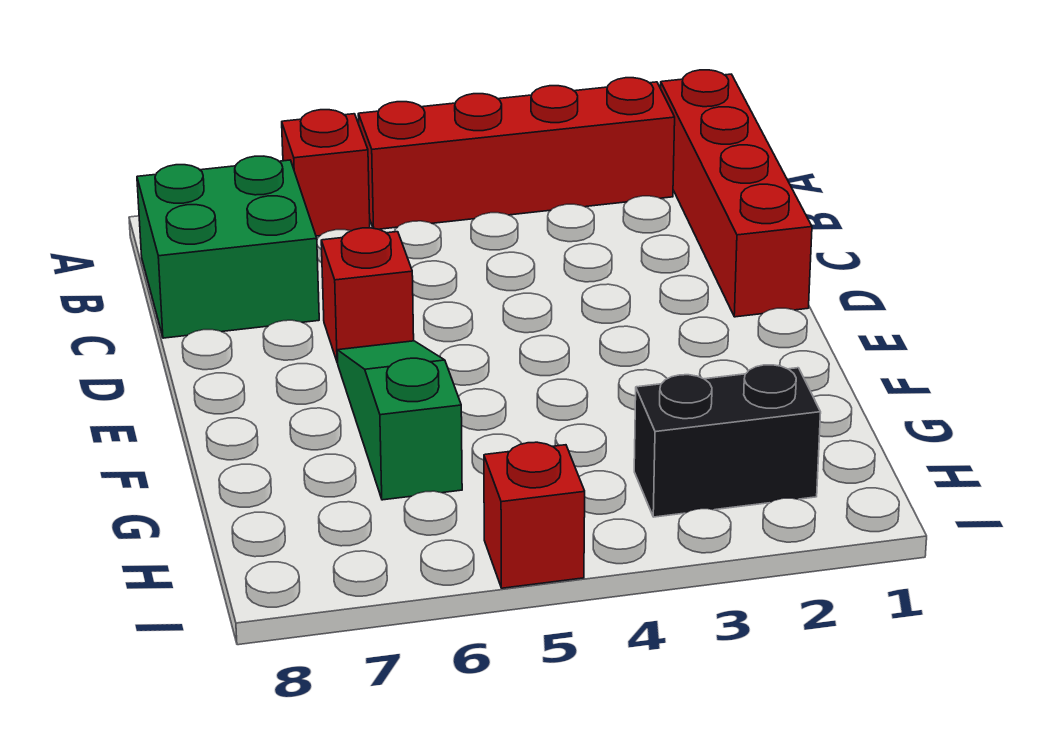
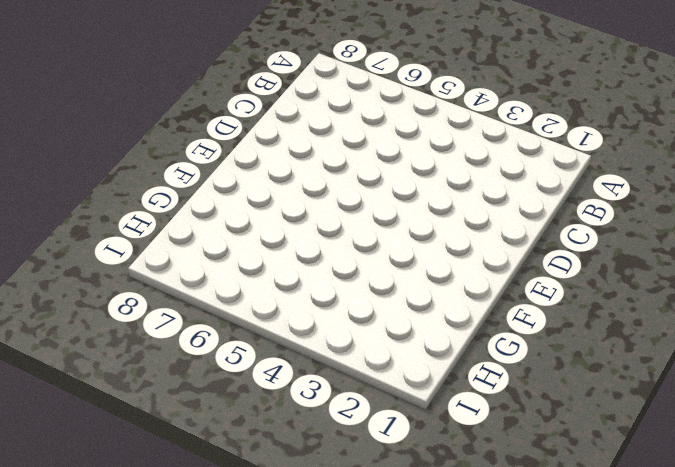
none -> red brick A1:D1 level 1
none -> red brick A2:A5 level 1

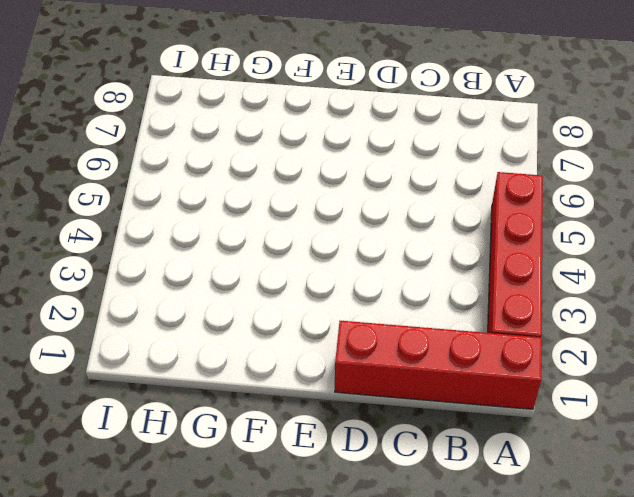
none -> red brick A6 level 1
none -> green brick B7:C8 level 1

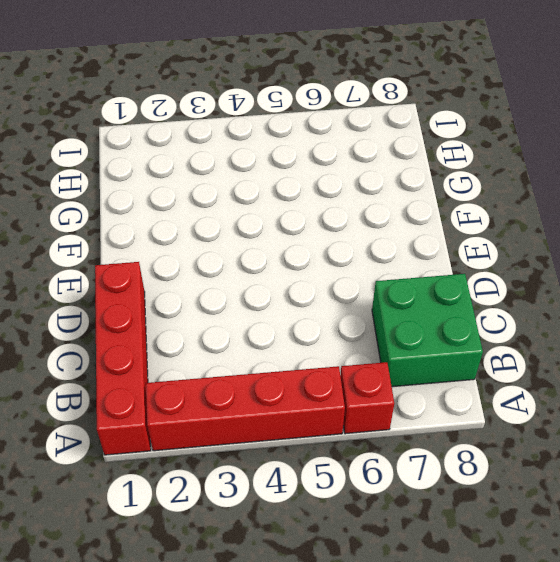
none -> red brick D6 level 1
none -> green slope E6:G6 level 1 top G

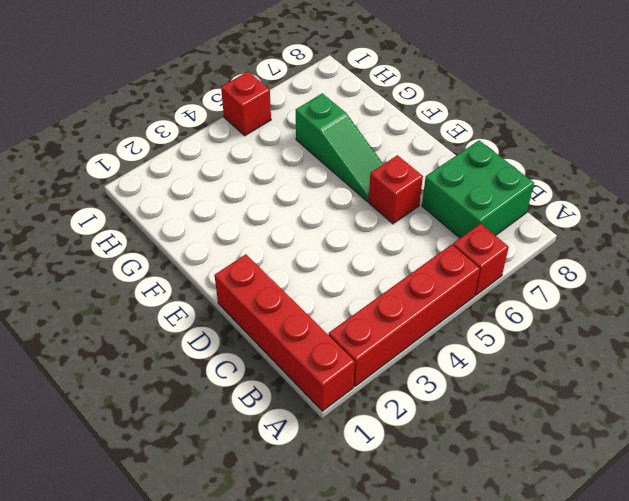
none -> black brick H2:H3 level 1

